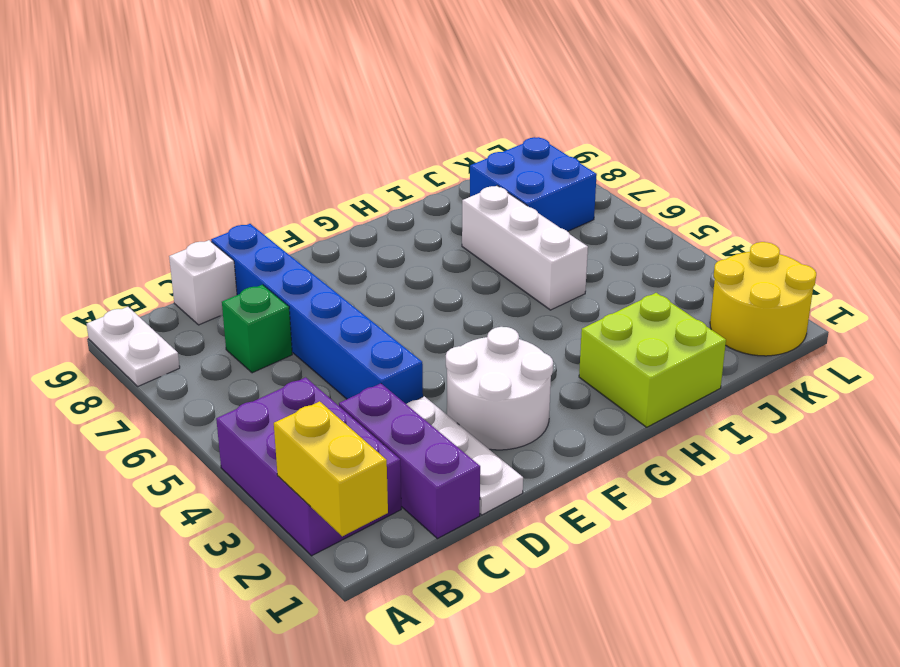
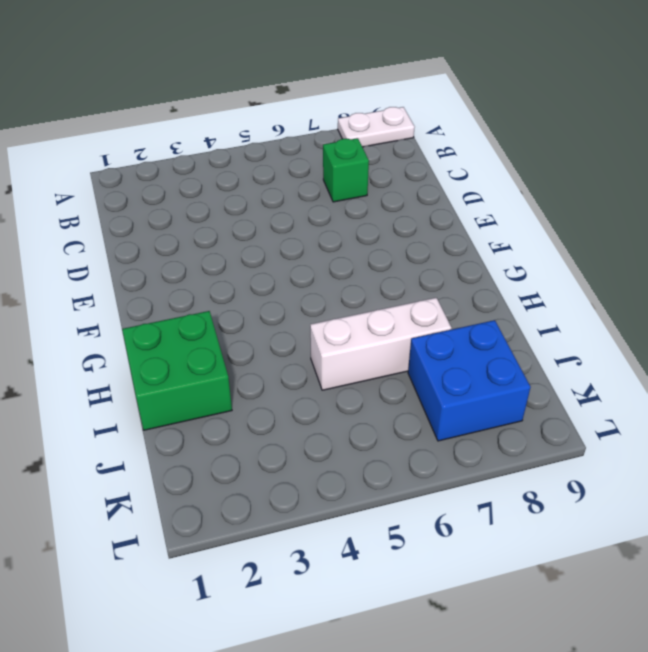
green brick H1:I2 level 1 -> lime brick H1:I2 level 1
none -> purple brick A2:B4 level 1
none -> purple brick C1:C3 level 1
none -> white brick C9 level 1

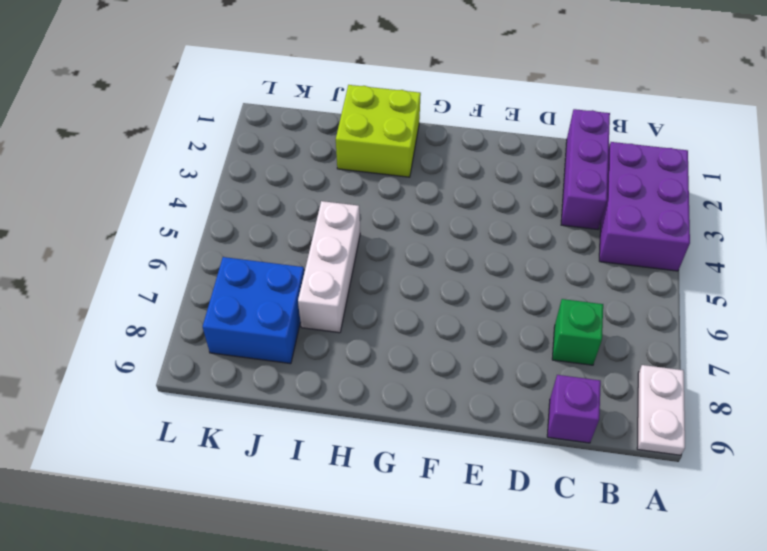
purple brick C9 level 1 -> white brick C9 level 1
none -> white plate D1:D3 level 1
none -> blue brick D4:D9 level 1
none -> white round brick E2:F3 level 1

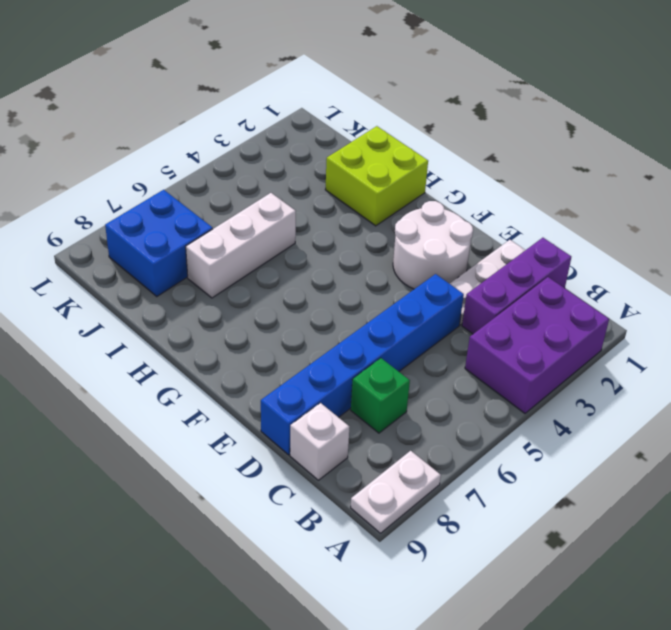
none -> yellow round brick K1:L2 level 1
none -> yellow brick A1:A2 level 2

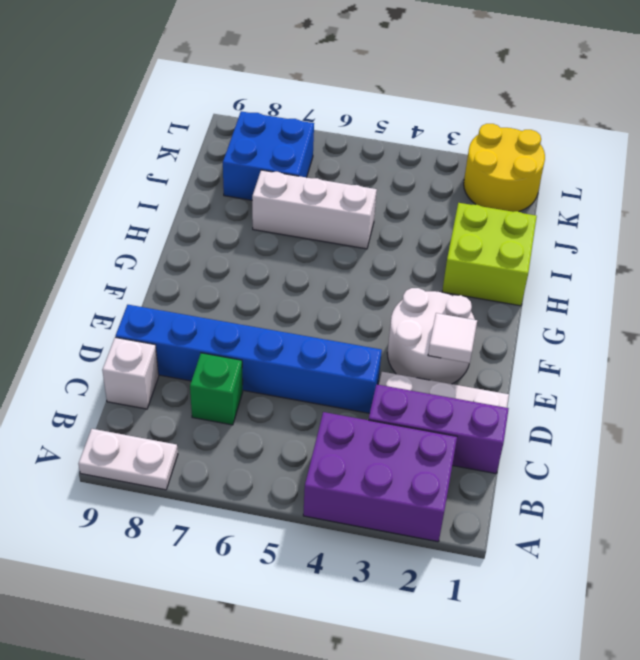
white tile E2 level 2 -> none
none -> yellow brick A1:A2 level 2

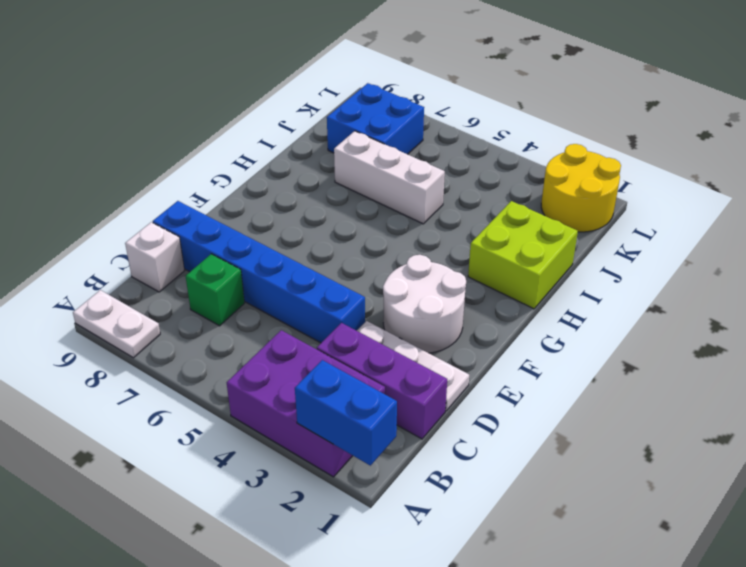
blue brick A1:A2 level 2 -> yellow brick A1:A2 level 2

